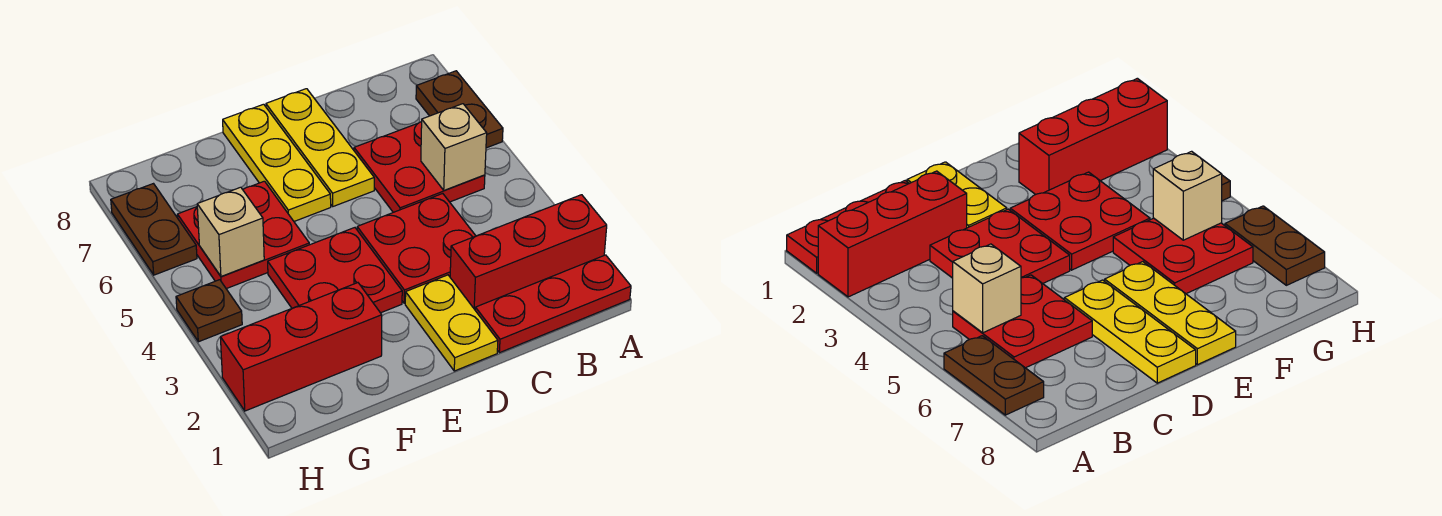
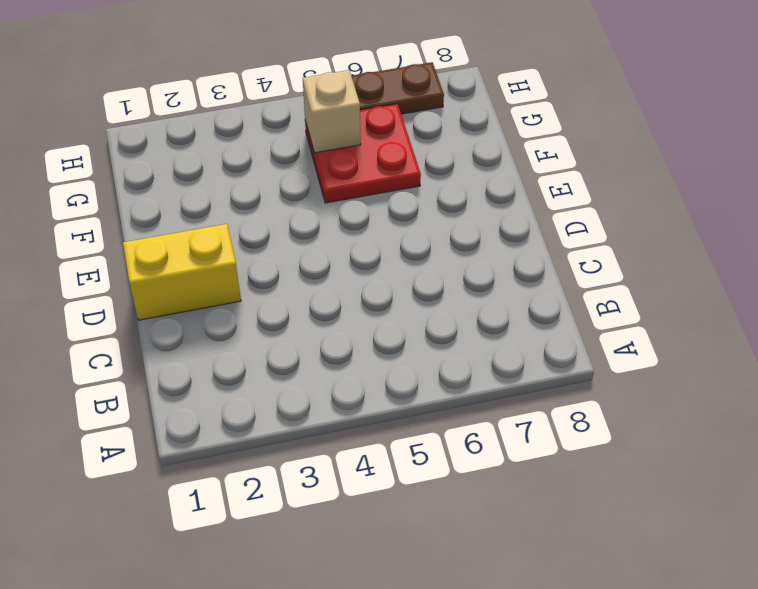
yellow brick D1:D2 level 1 -> yellow plate D1:D2 level 1
none -> red plate A1:C1 level 1
none -> red brick A2:C2 level 1
none -> brown plate A6:A7 level 1

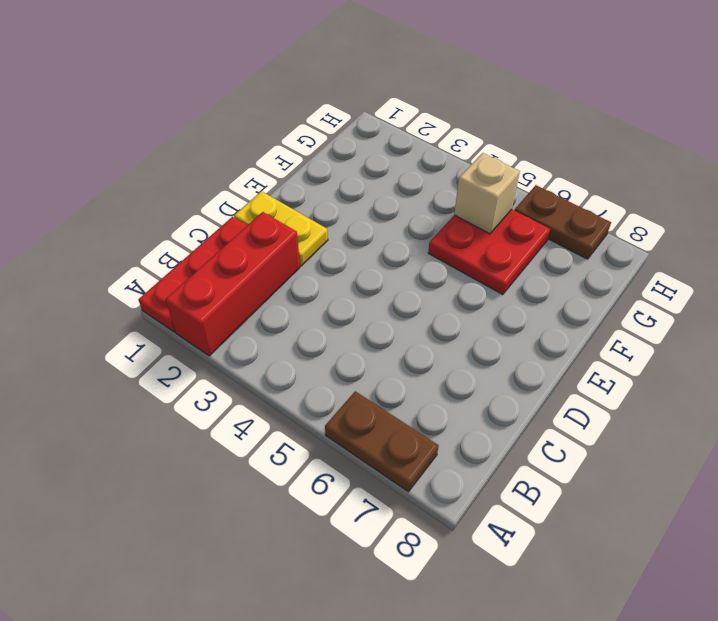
none -> red plate B5:C6 level 1
none -> red plate C3:D4 level 1
none -> yellow plate D6:D8 level 1

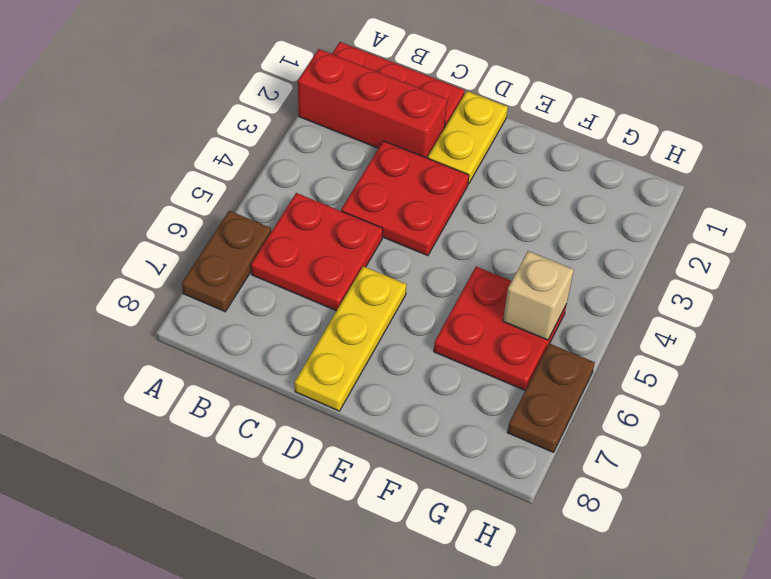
none -> red plate E3:F4 level 1
none -> yellow plate E6:E8 level 1
none -> red brick F2:H2 level 1

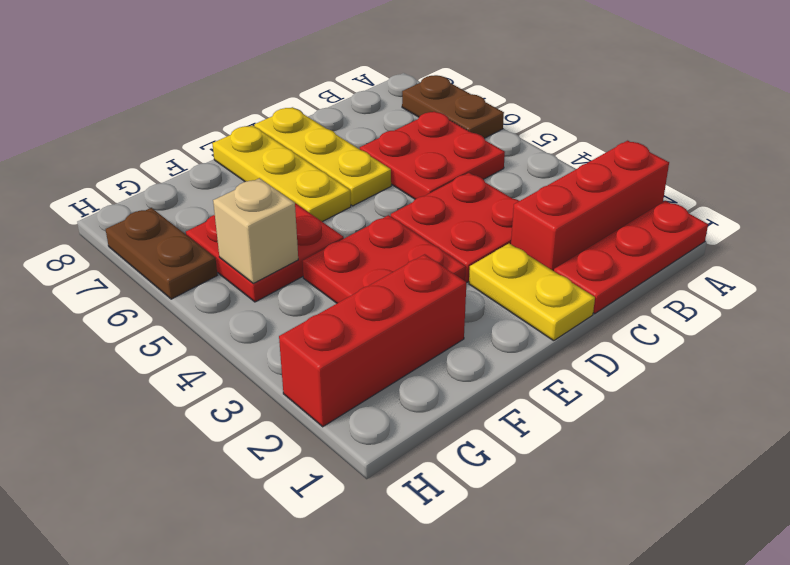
none -> brown plate H4 level 1
none -> tan brick B5 level 2

